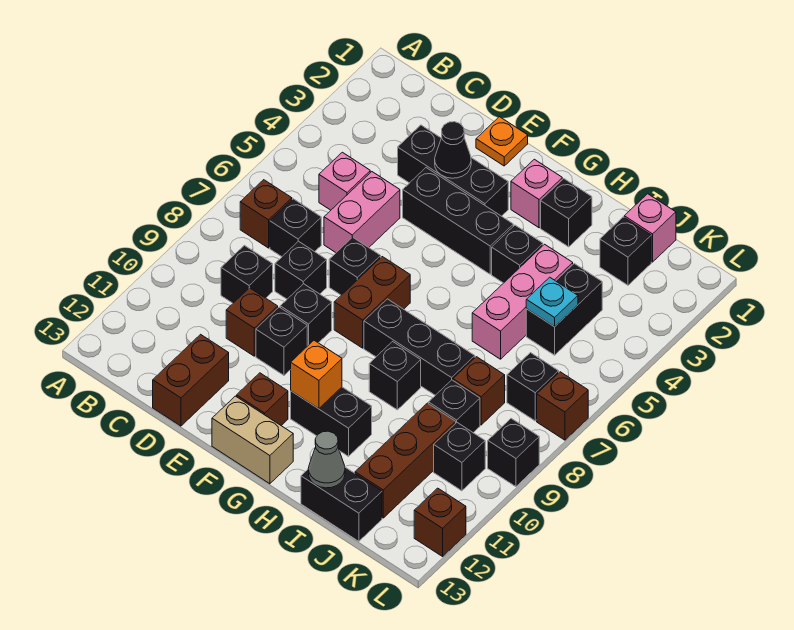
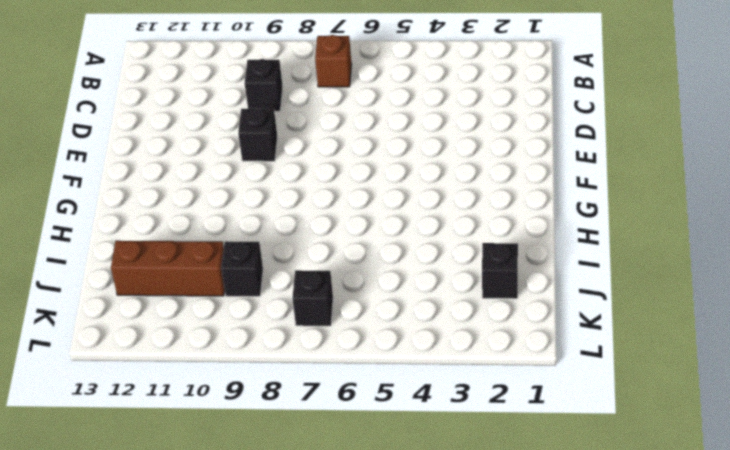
none -> pink brick C5 level 1
none -> black brick C7 level 1
none -> black brick D3:F3 level 1
none -> pink brick D5:D6 level 1

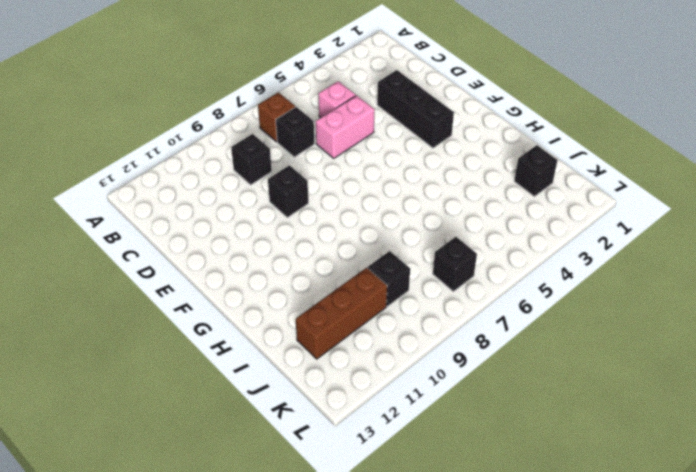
none -> black brick D8 level 1
none -> brown brick D10 level 1
none -> brown brick D12:D13 level 1
none -> orange plate E1 level 1

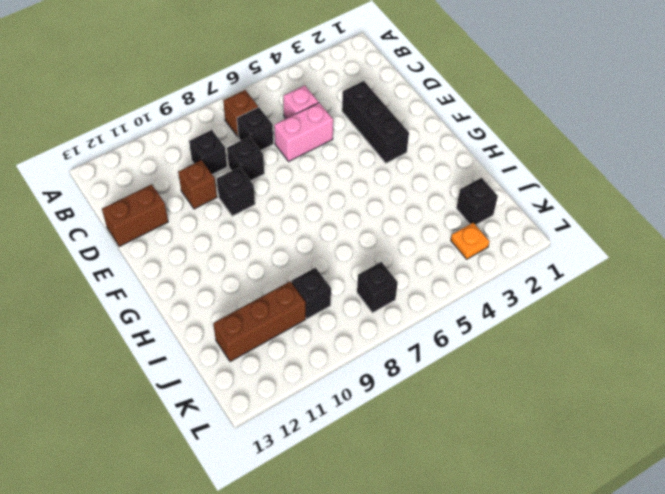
orange plate K3 level 1 -> orange plate E1 level 1
none -> black brick E4:G4 level 1
none -> black brick E7 level 1
none -> black brick E10 level 1
none -> brown brick F7:F8 level 1

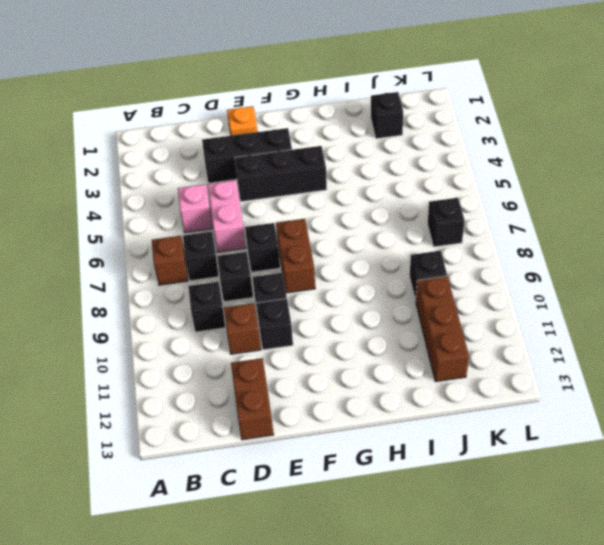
none -> brown brick F12 level 1
none -> tan brick F13:G13 level 1
none -> pink brick G2 level 1
none -> black brick G8:I8 level 1

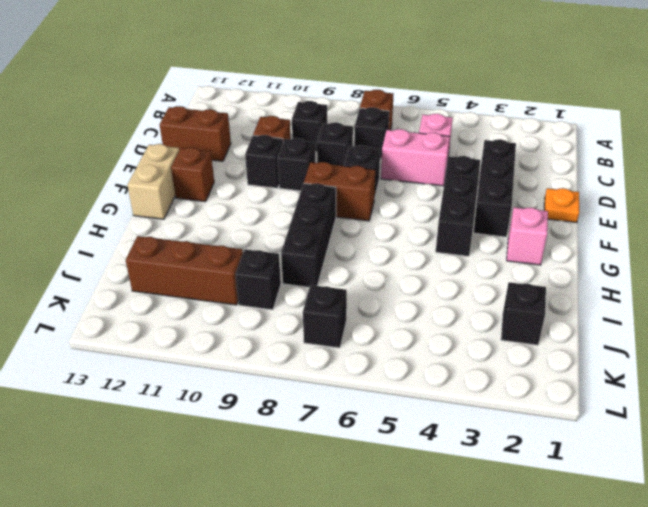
none -> black brick G11:H11 level 1
none -> black brick H2 level 1
none -> black brick H4 level 1
none -> black brick H9 level 1

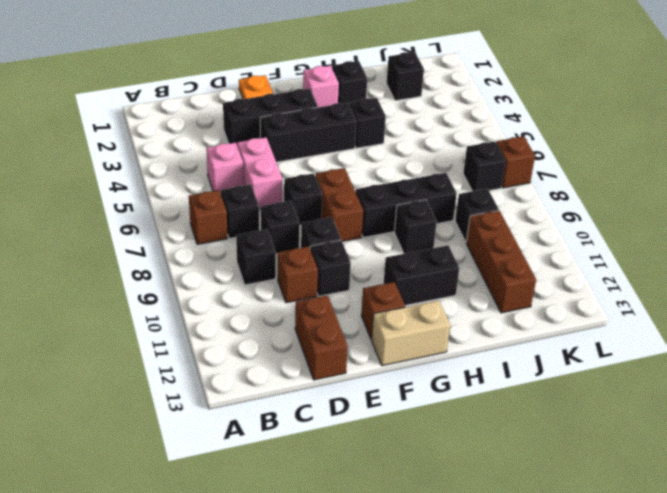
none -> pink brick I4:I6 level 1
none -> black brick I13:J13 level 1
none -> pink brick J1 level 1
none -> black brick J4:J5 level 1

